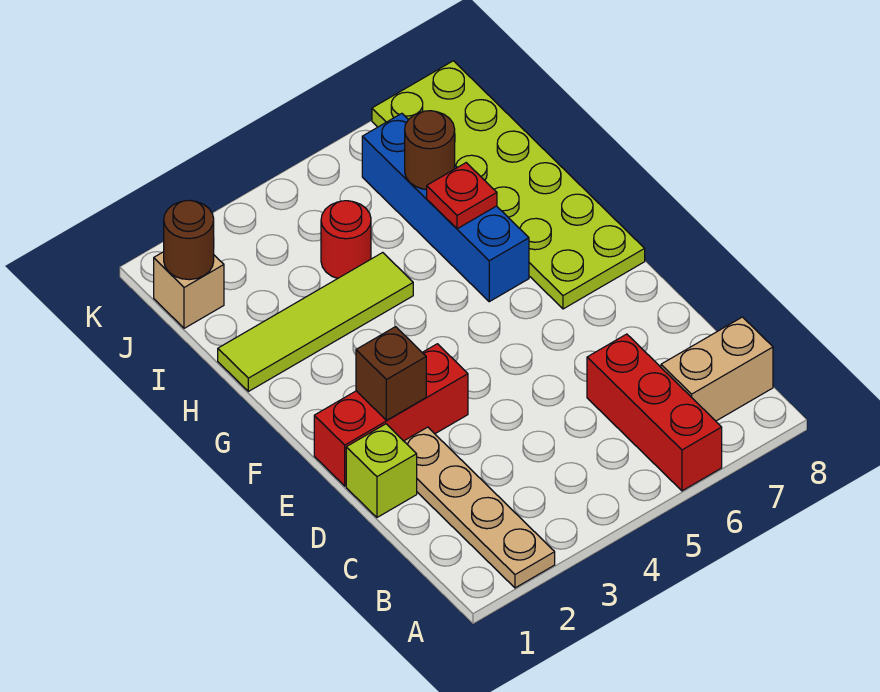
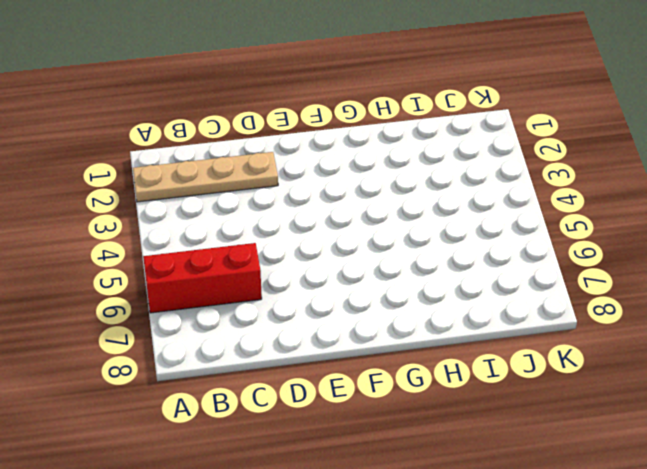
none -> tan brick B7:B8 level 1
none -> lime brick D1 level 1
none -> red brick E1:E3 level 1

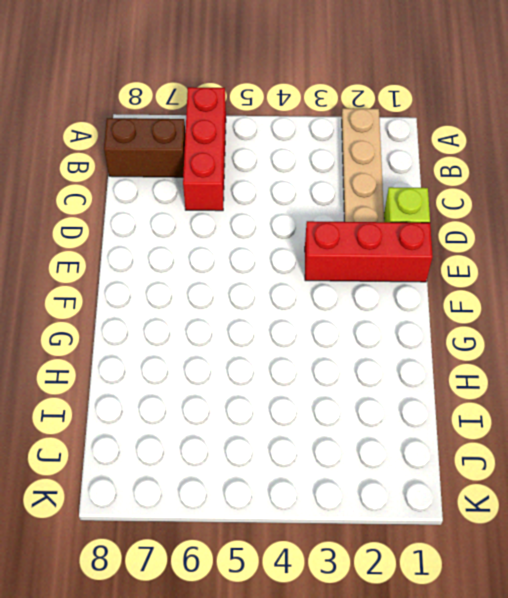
brown brick B7:B8 level 1 -> tan brick B7:B8 level 1
none -> lime plate F7:K8 level 1
none -> blue brick G6:J6 level 1
none -> lime tile H1:H4 level 1

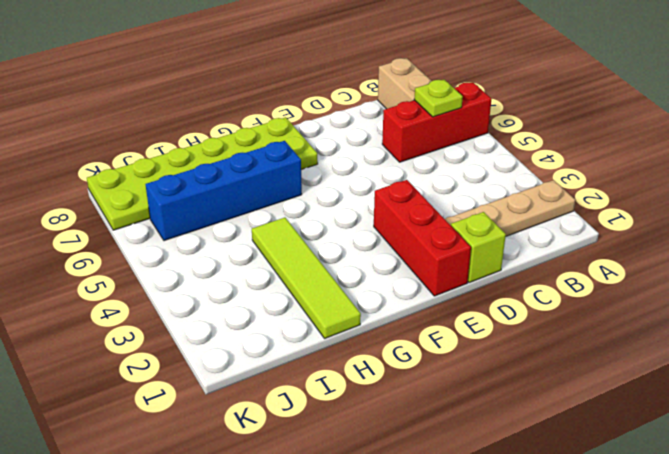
lime plate B6 level 2 -> none
none -> red round brick I4 level 1
none -> tan brick J1 level 1
none -> brown brick E2 level 2

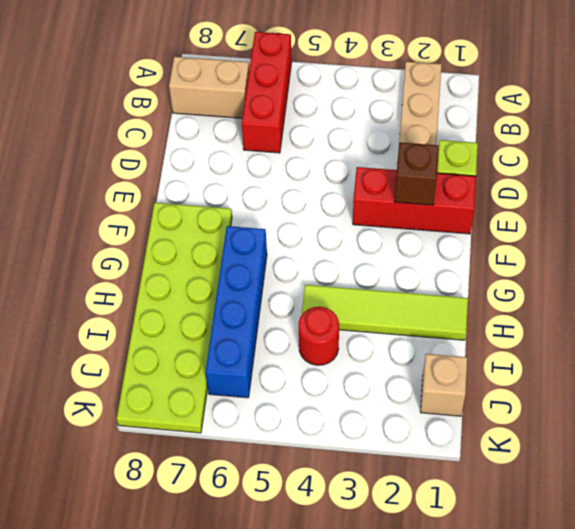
none -> red plate H6 level 2
none -> brown round brick I6 level 2
none -> brown round brick J1 level 2

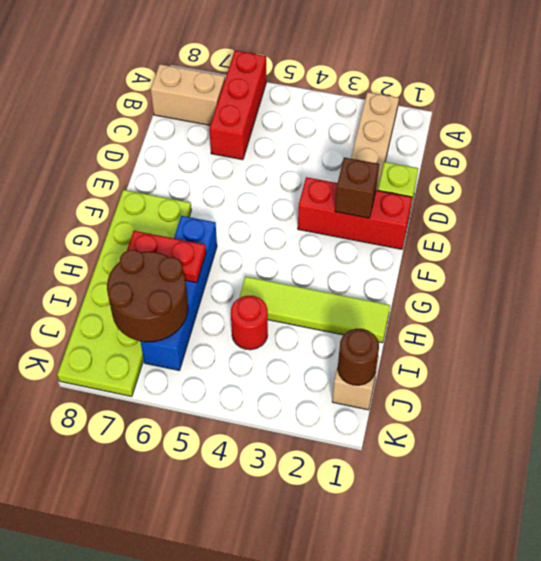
red plate H6:H7 level 2 -> red plate H6 level 2
brown round brick I6:J7 level 2 -> brown round brick I6 level 2

